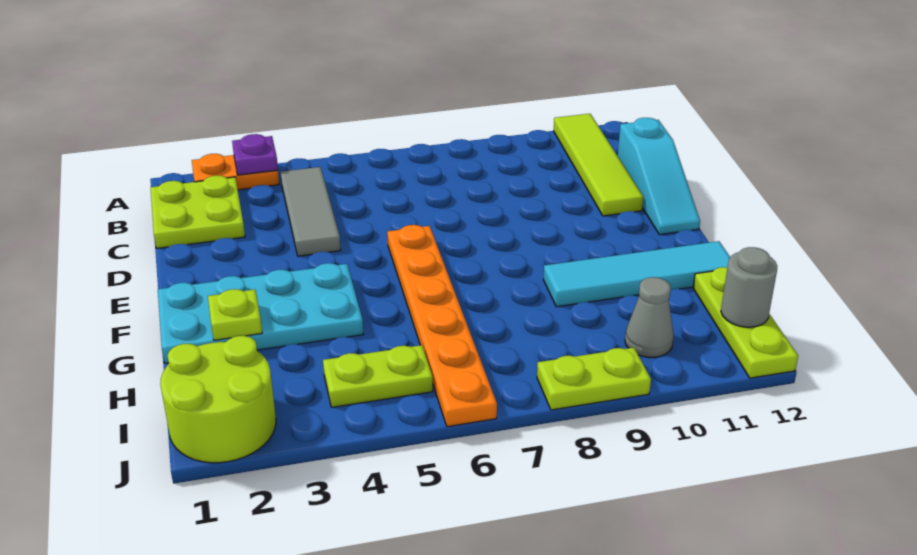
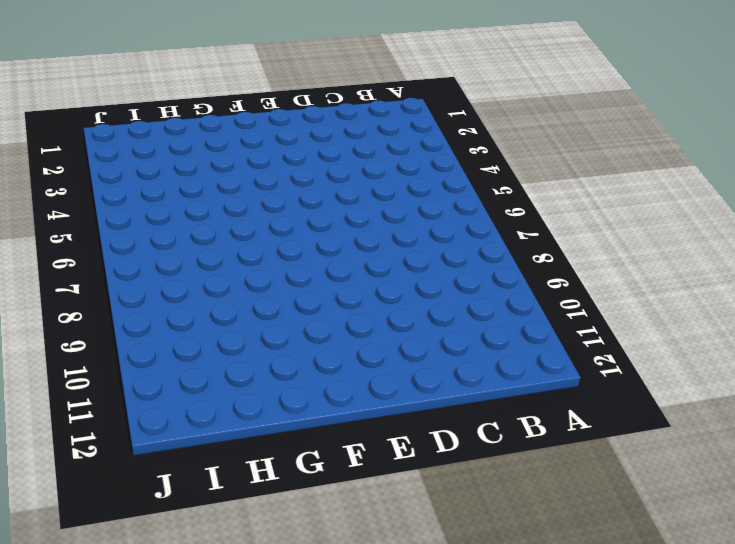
none -> orange plate A2:A3 level 1
none -> lime tile A11:D11 level 1
none -> lime plate B1:C2 level 1

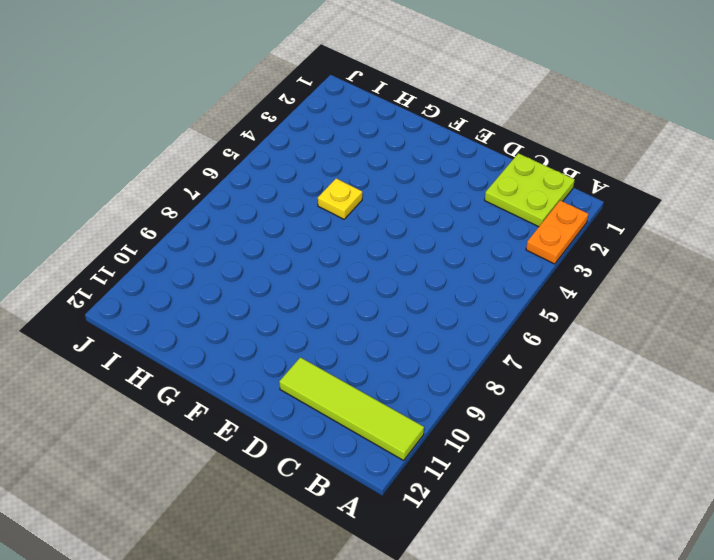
yellow plate G5 level 1 -> none
none -> grey tile B4:D4 level 1
none -> cyan slope C12:E12 level 1 top C
none -> orange plate E6:J6 level 1

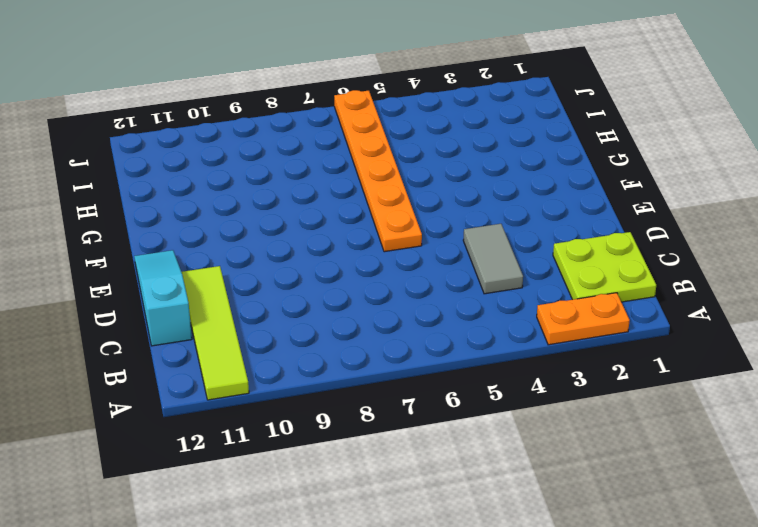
grey tile C4:D4 level 1 -> grey tile B4:D4 level 1
none -> cyan plate F1:G4 level 1
none -> cyan tile G9:G12 level 1
none -> lime plate H12:J12 level 1

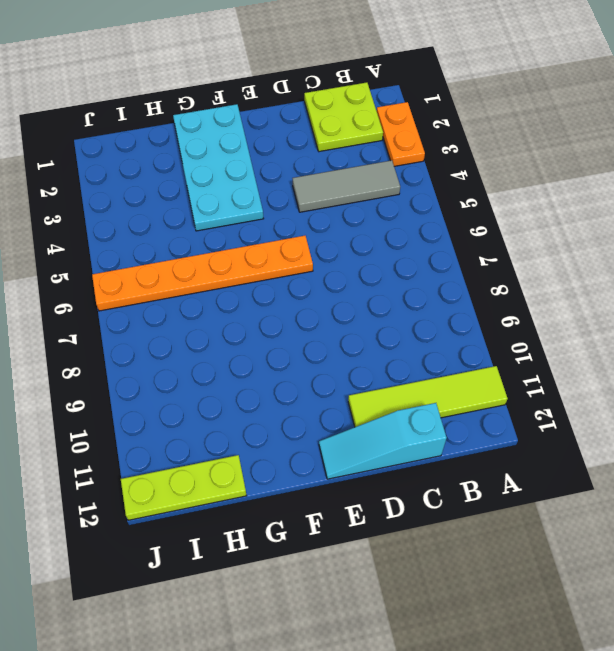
none -> cyan tile G9:G12 level 1
none -> lime round brick I1:J2 level 1
none -> lime plate I4:I5 level 1

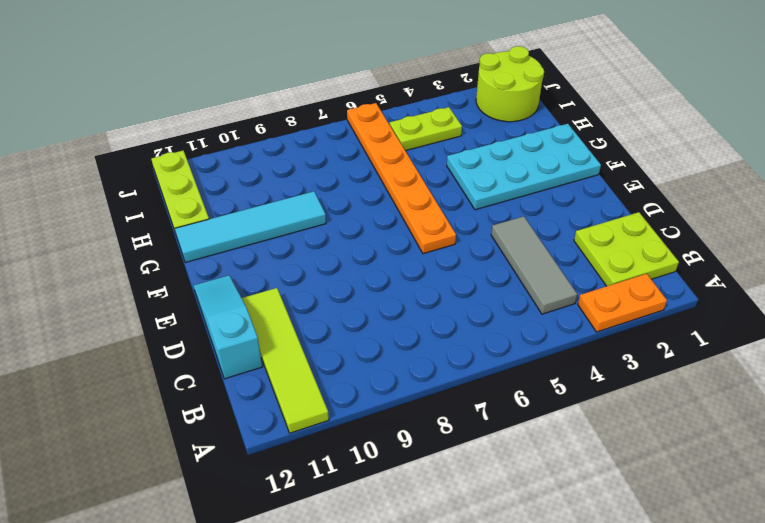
none -> grey cone I10 level 1
none -> lime plate J8:J9 level 1
none -> purple plate A3 level 2

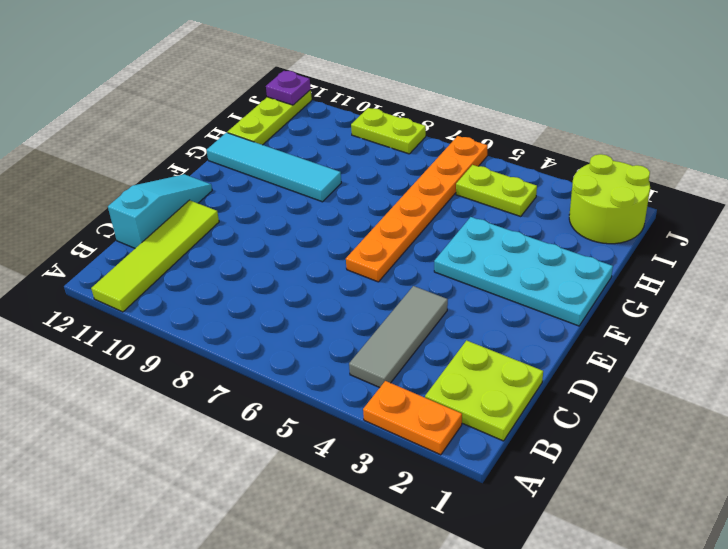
purple plate J12 level 2 -> purple plate A3 level 2
none -> grey cone I10 level 1
none -> lime plate G2 level 2
none -> grey round brick I12 level 2

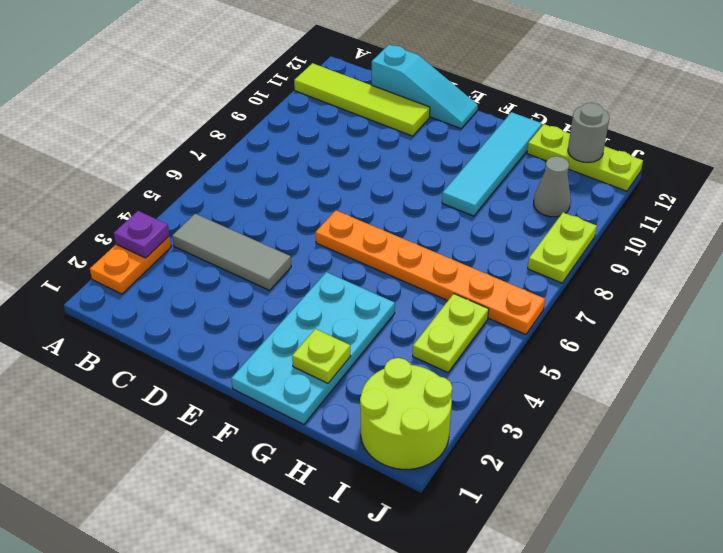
none -> lime plate B1:C2 level 1

